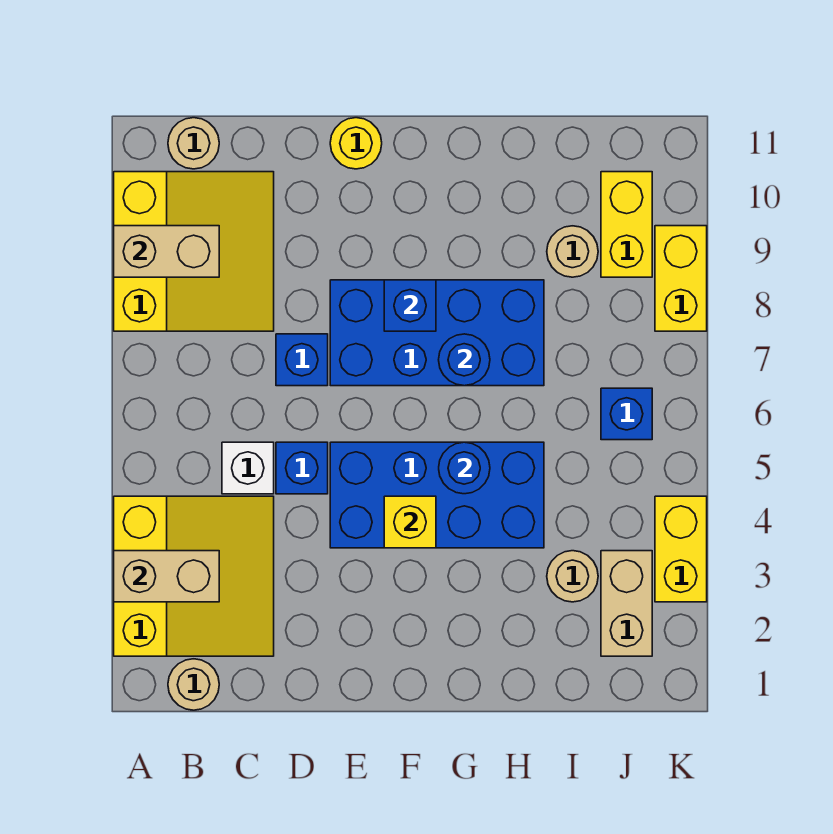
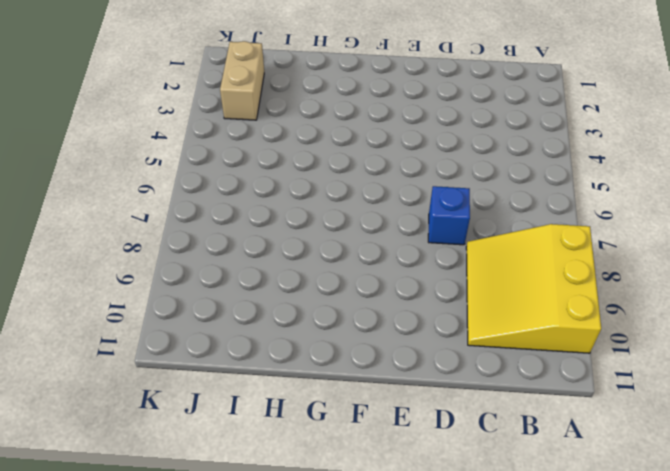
none -> yellow slope A2:C4 level 1 top A
none -> tan round brick B1 level 1
none -> tan round brick B11 level 1

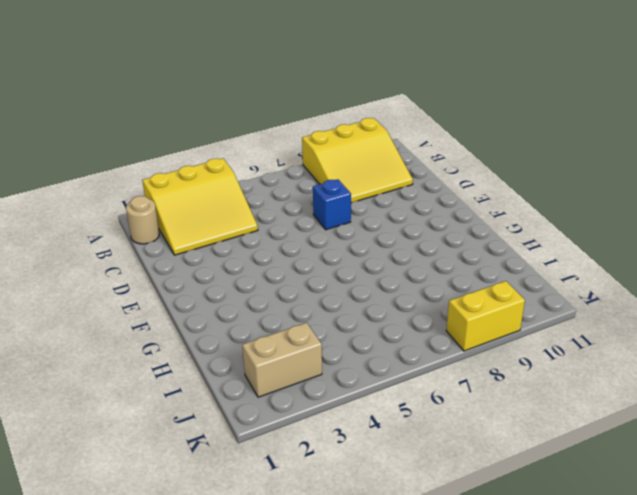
none -> tan round brick B11 level 1
none -> white brick C5 level 1
none -> blue brick D5 level 1

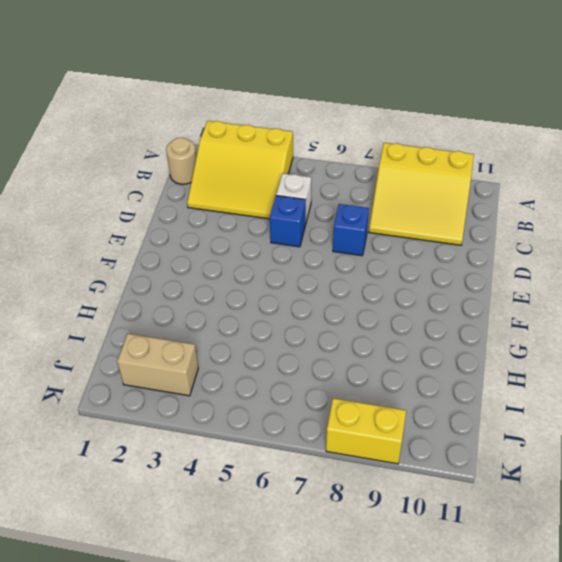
none -> tan round brick B11 level 1
none -> blue brick E4:H5 level 1
none -> blue brick E7:H8 level 1

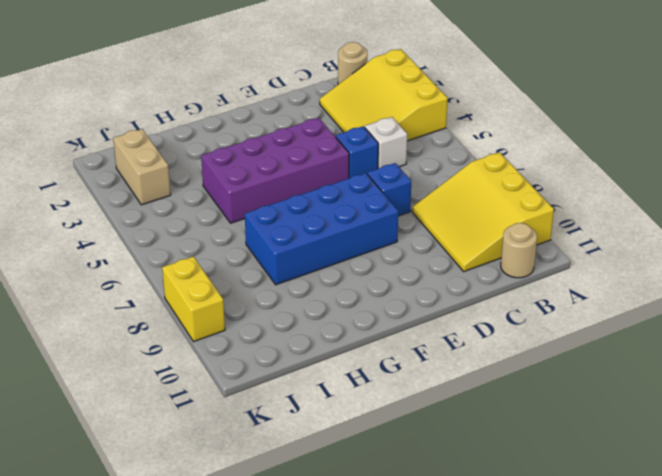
purple brick E4:H5 level 1 -> blue brick E4:H5 level 1
none -> yellow round brick E11 level 1
none -> tan round brick I3 level 1
none -> tan round brick I9 level 1

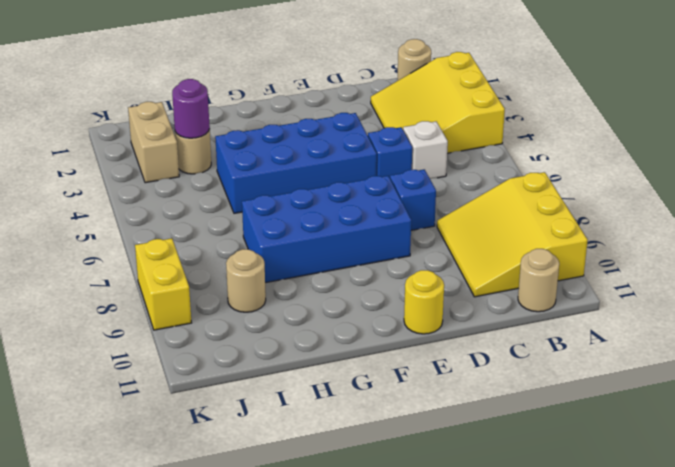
purple round brick I3 level 2 -> none
none -> blue brick J6 level 1
none -> yellow brick J9:J10 level 1
none -> yellow brick K3:K4 level 1

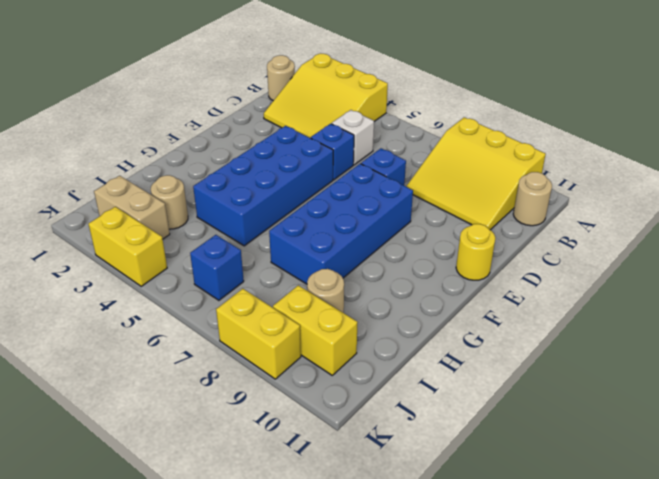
none -> tan brick A3:B3 level 2
none -> tan brick A9:B9 level 2
none -> yellow brick F4 level 2

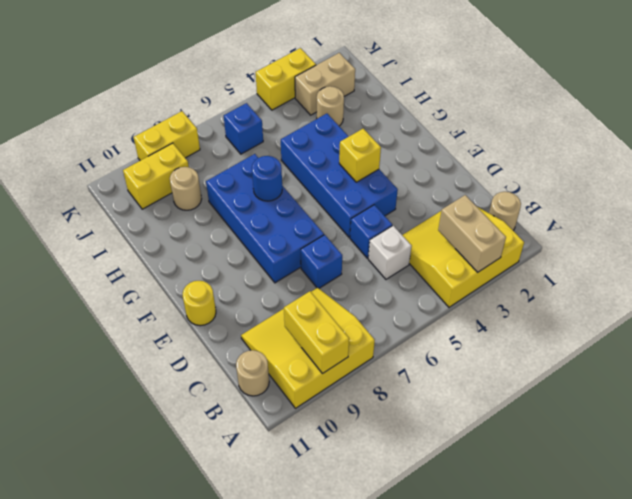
yellow brick A9:B9 level 2 -> tan brick A9:B9 level 2
none -> blue brick F8 level 2
none -> blue round brick G5 level 2

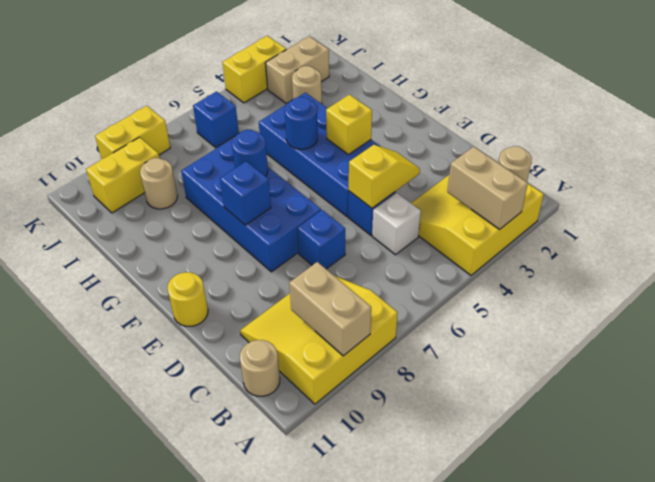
yellow slope D4:D5 level 2 top 5 -> none

